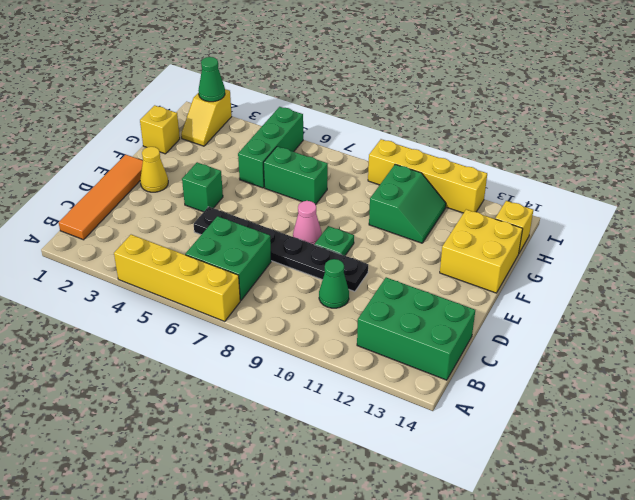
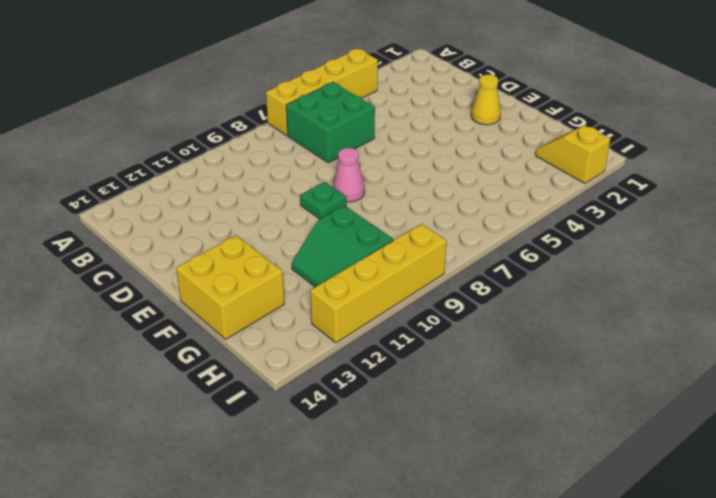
none -> orange tile B1:E1 level 1
none -> green brick B12:C14 level 1
none -> green cone C10 level 1

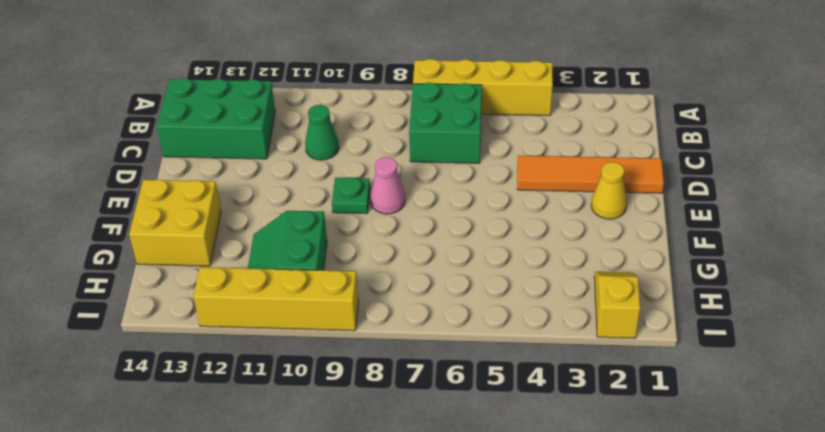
orange tile D1:D4 level 1 -> orange tile B1:E1 level 1
none -> black plate D5:D10 level 1
none -> green brick E4 level 1
none -> yellow brick G1 level 1

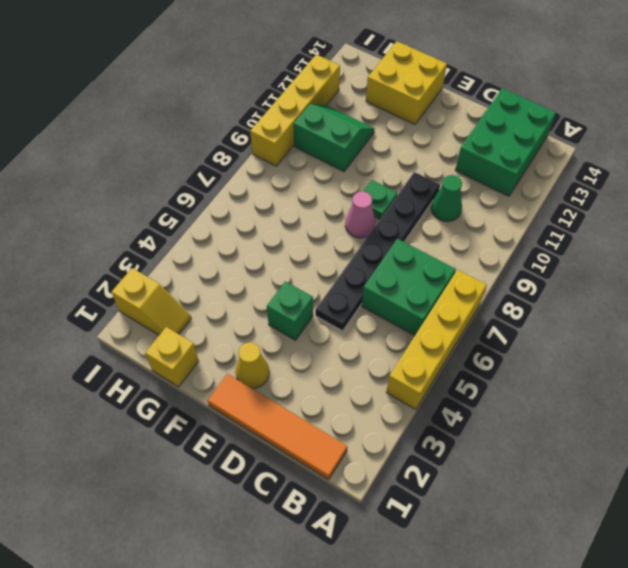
none -> green brick G5:I5 level 1
none -> green brick G6:G7 level 1
none -> yellow brick H14 level 1

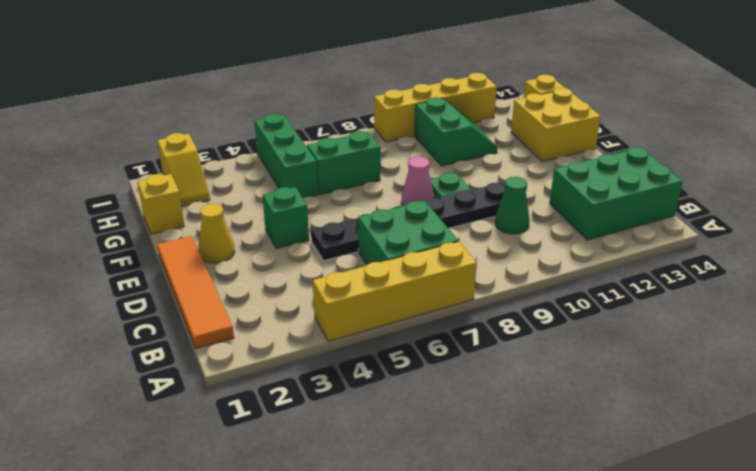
none -> green cone I2 level 2

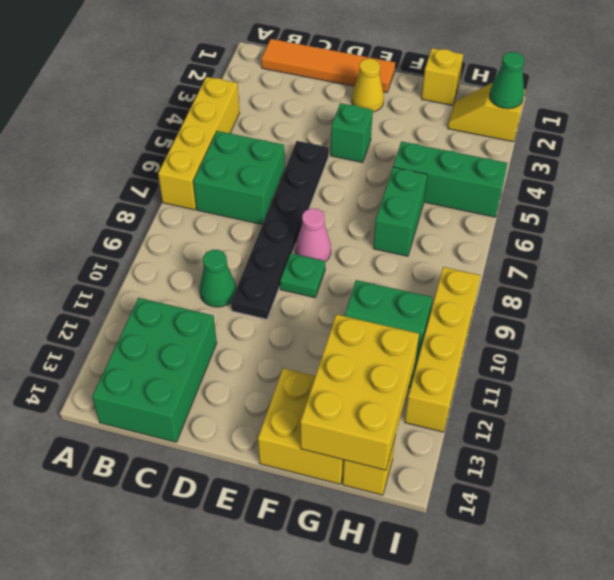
yellow brick G12:H14 level 2 -> none

